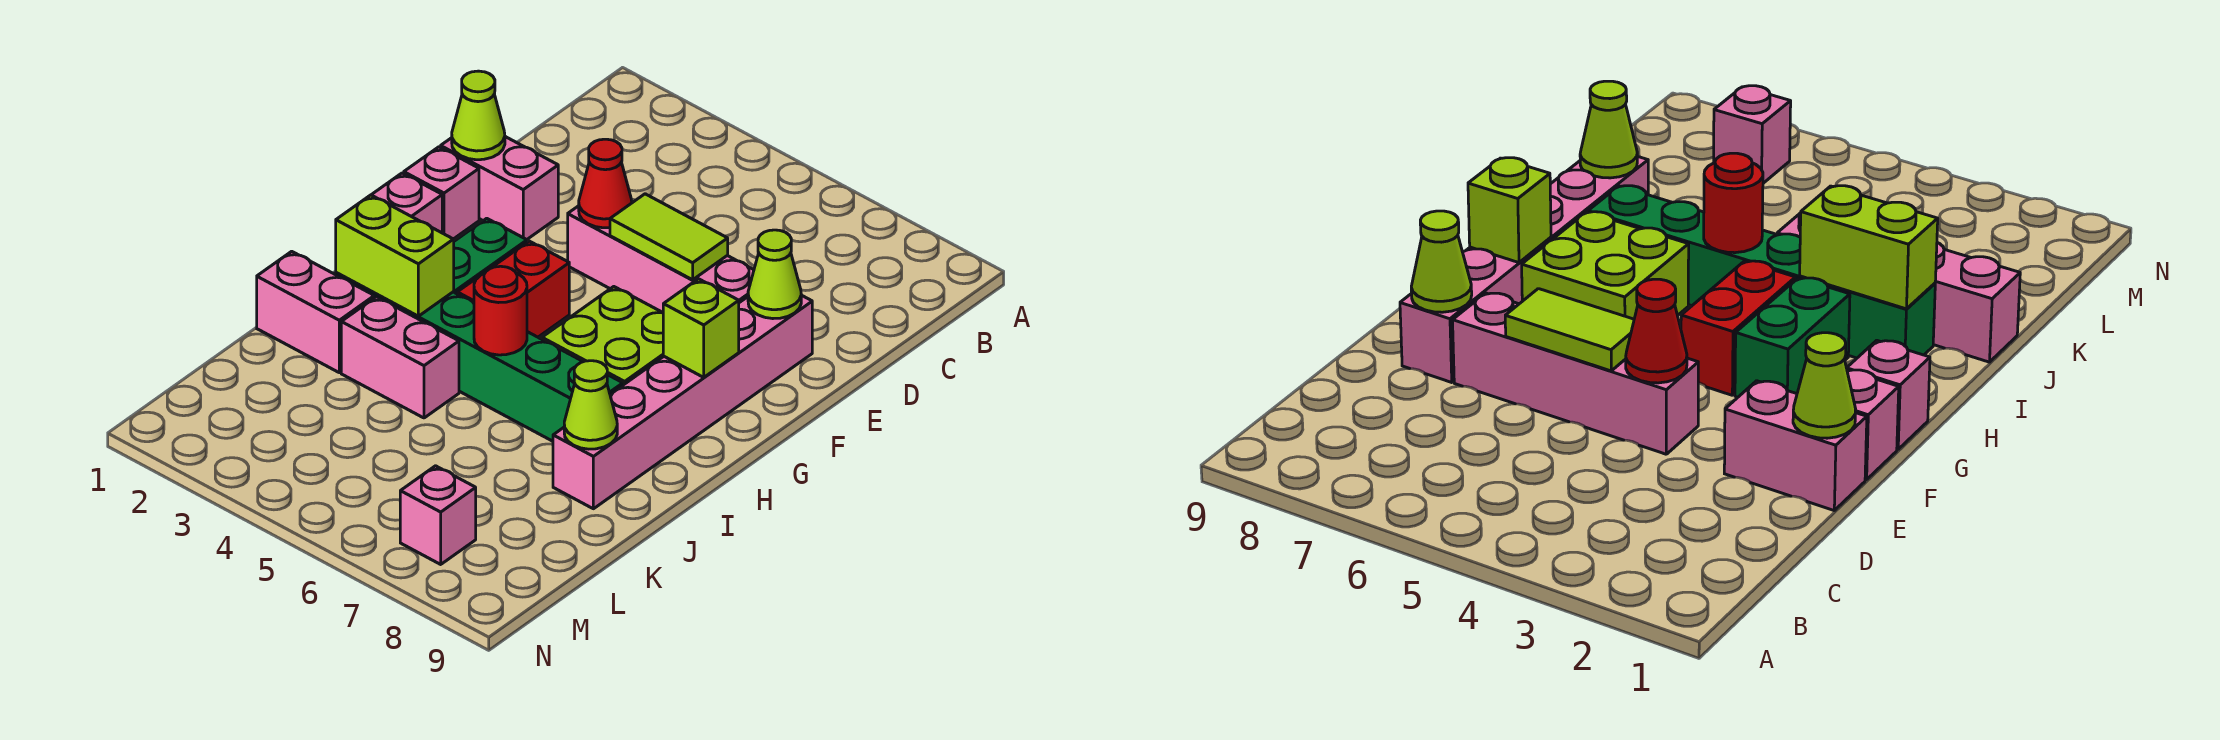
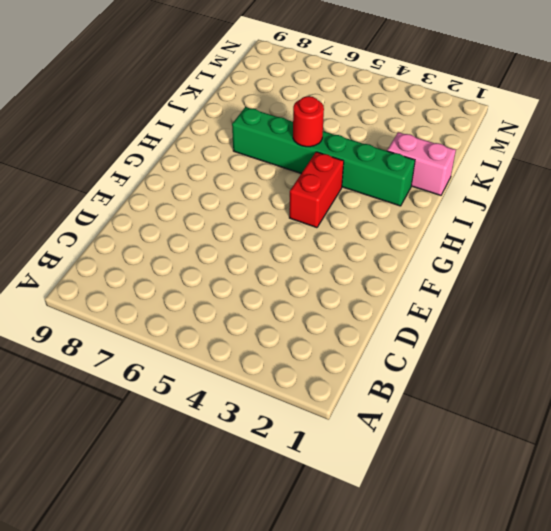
none -> pink brick E1:E2 level 1
none -> pink brick E4:E7 level 1
none -> pink brick E8:J8 level 1

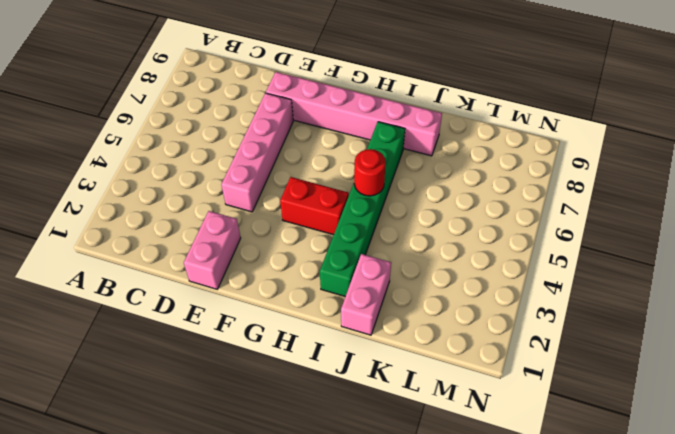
none -> pink brick F1 level 1
none -> pink brick G1 level 1
none -> green brick G3:H3 level 1

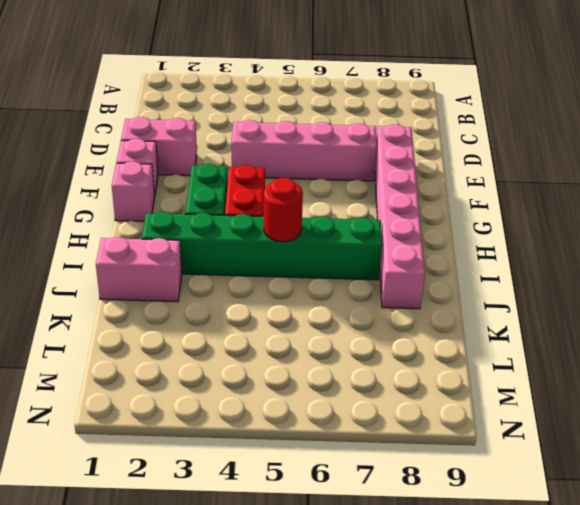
none -> lime brick G6:H7 level 1
none -> pink brick J3:J4 level 1
none -> pink brick M7 level 1

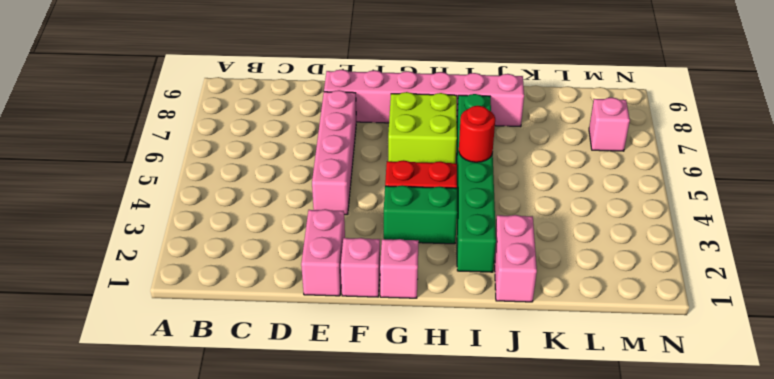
none -> pink brick J3:J4 level 1
none -> lime cone E1 level 2
none -> red cone E4 level 2

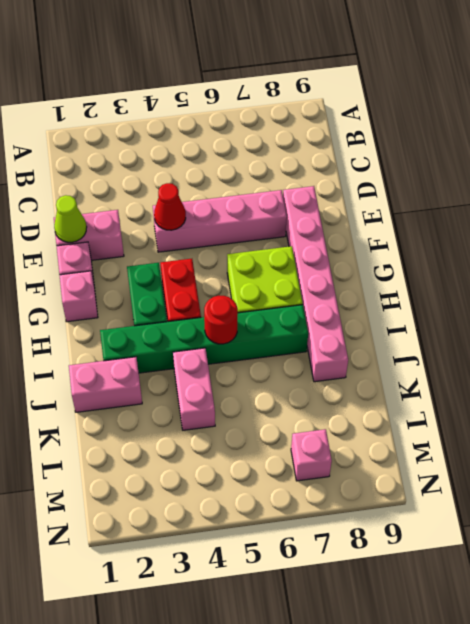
pink brick J4:K4 level 1 -> pink brick J3:J4 level 1
none -> lime tile E5:E6 level 2
none -> lime cone E8 level 2
none -> lime brick G8 level 2

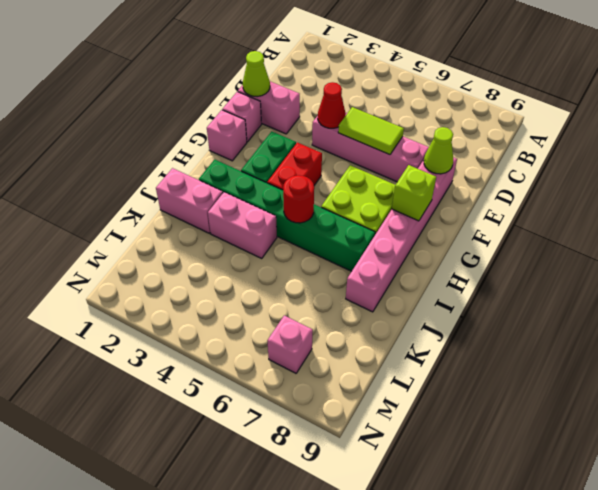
none -> lime brick I2:I3 level 2
none -> lime cone J8 level 2

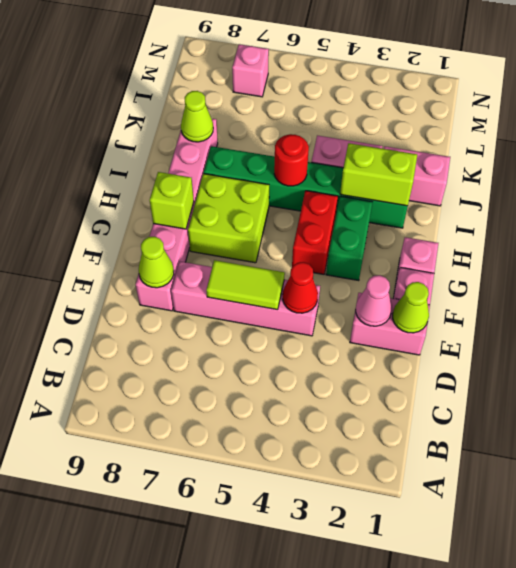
pink cone E2 level 2 -> none

